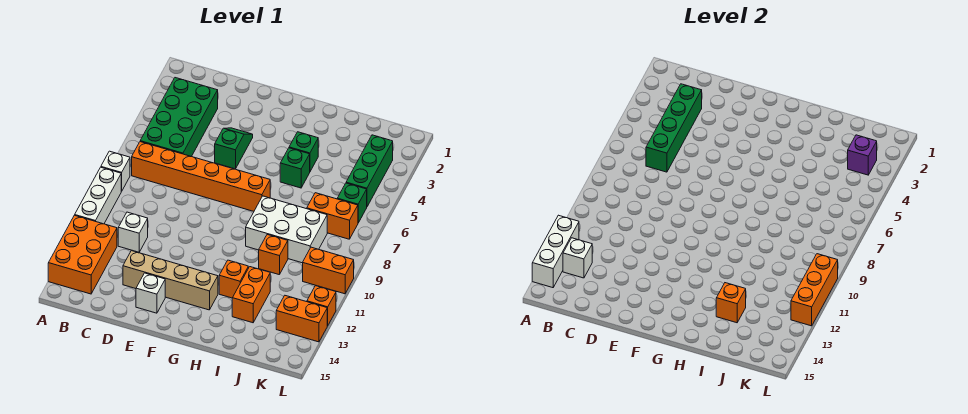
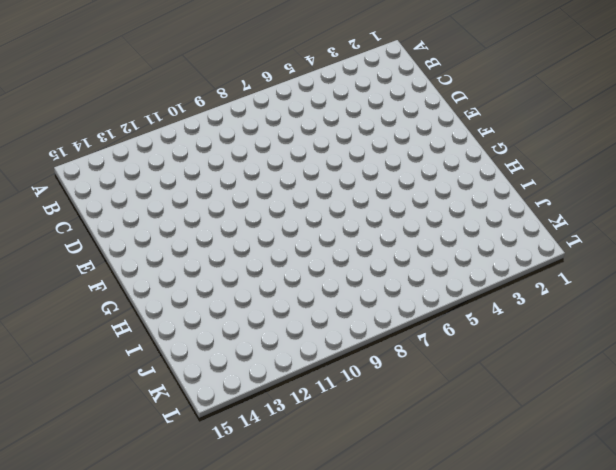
none -> white brick A8 level 1
none -> white brick A9:A11 level 1
none -> orange brick A12:B14 level 1

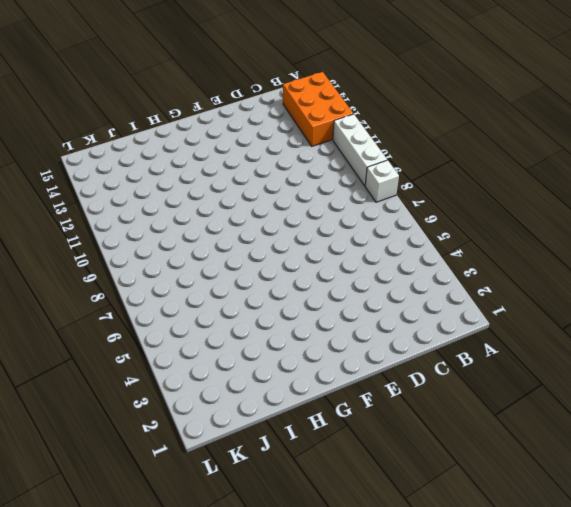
none -> green brick B3:C6 level 1
none -> orange brick B7:G7 level 1
none -> white brick C11 level 1

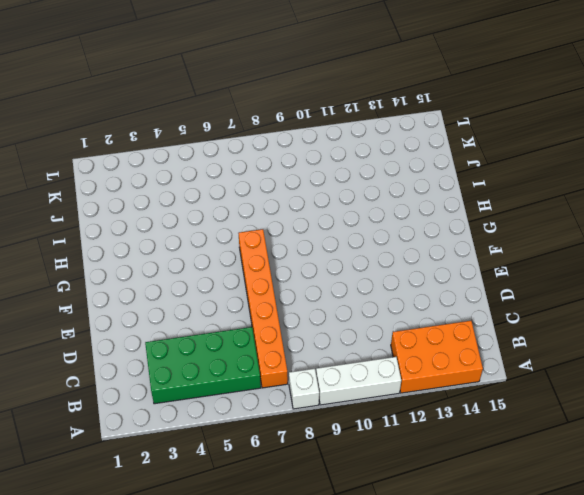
none -> white brick C11 level 1
none -> tan brick D13:G13 level 1
none -> green slope E4:E5 level 1 top 5

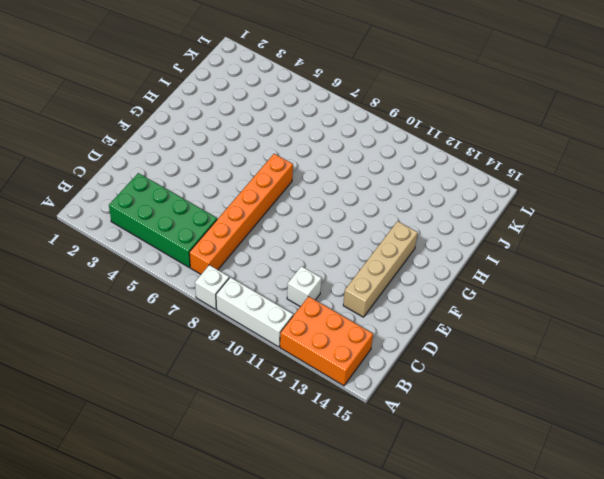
none -> green slope E4:E5 level 1 top 5
none -> white brick E14 level 1
none -> green brick H4 level 1

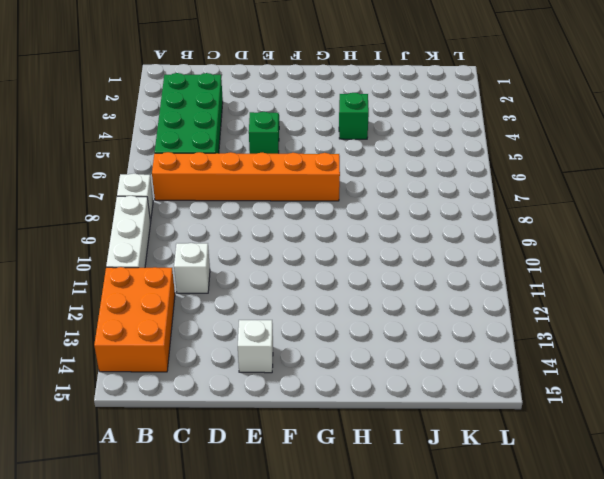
none -> tan brick D13:G13 level 1
none -> green brick H5 level 1
none -> white brick H8:J9 level 1

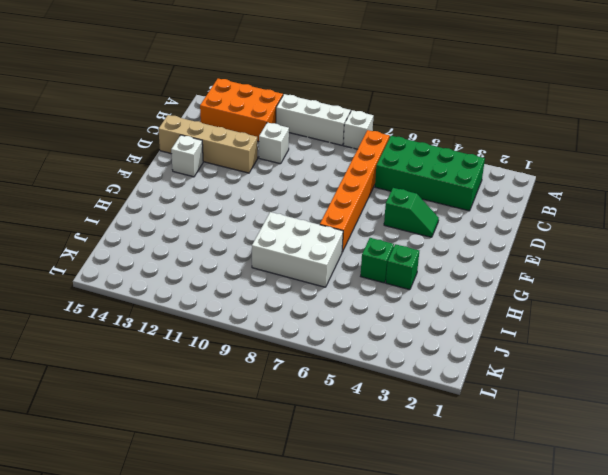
tan brick D12:D15 level 1 -> tan brick D13:G13 level 1
white brick H7:I9 level 1 -> white brick H8:J9 level 1
none -> orange brick H12 level 1
none -> orange brick I10 level 1
none -> orange brick I12:I13 level 1

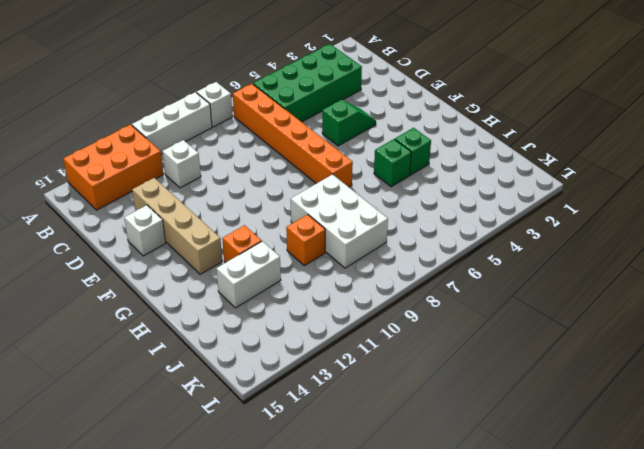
white brick I12:I13 level 1 -> orange brick I12:I13 level 1
none -> orange brick J7:K7 level 1
none -> green brick K3:K5 level 1
none -> green brick K6 level 1

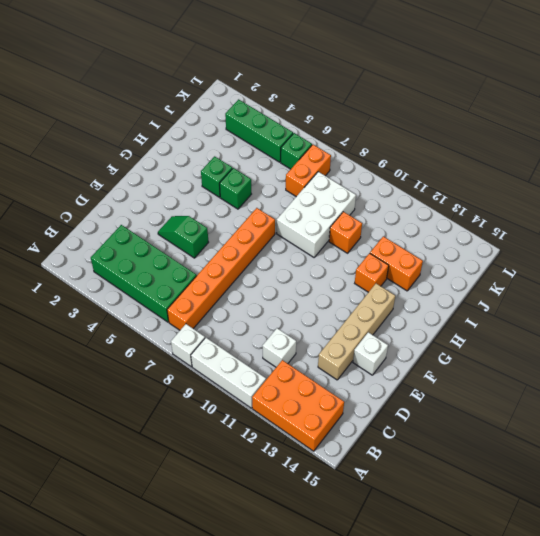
none -> orange brick K10:L10 level 1
none -> orange brick K13:L13 level 1
none -> orange brick L12 level 1

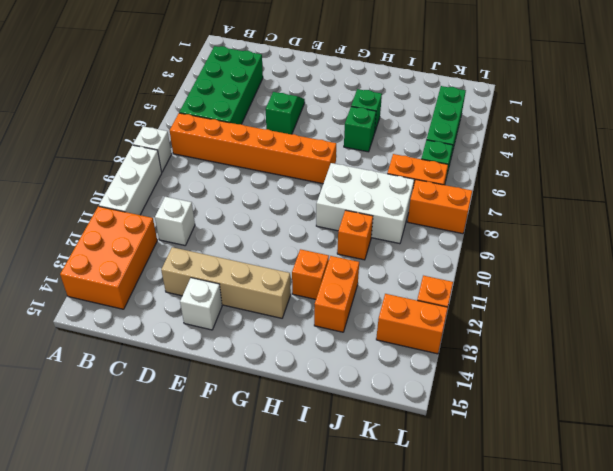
orange brick K8:L8 level 1 -> orange brick K10:L10 level 1
none -> white brick A12:A14 level 2
none -> white brick B13 level 2
none -> green brick C3:C6 level 2

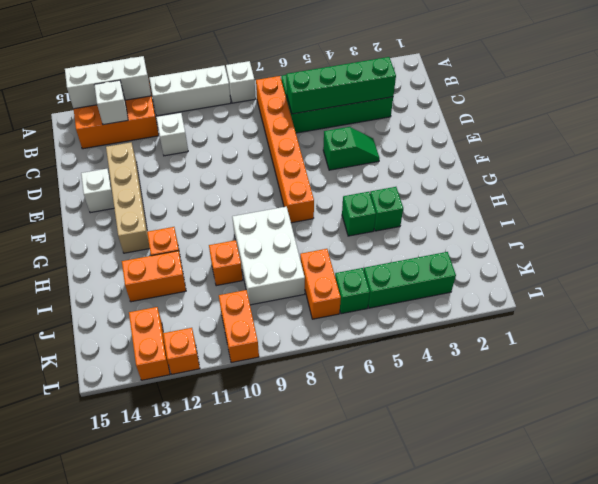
none -> orange brick I13 level 2
none -> purple brick K3 level 2
none -> orange brick L10:L12 level 2

